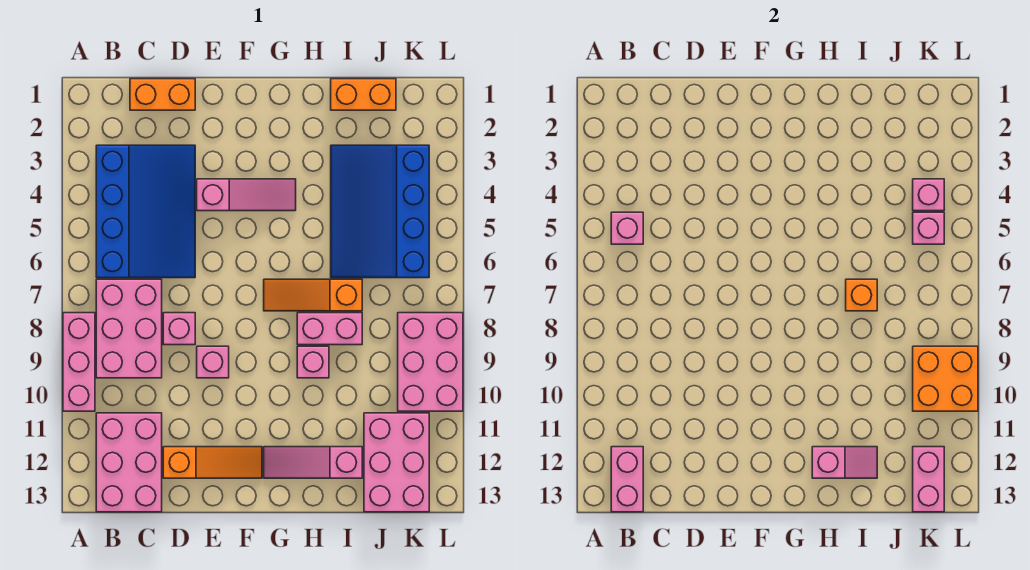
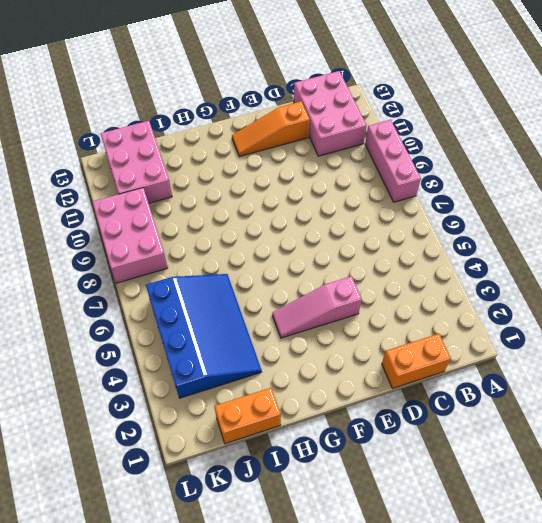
none -> blue slope B3:D6 level 1 top B
none -> pink brick B7:C9 level 1
none -> pink brick D8 level 1

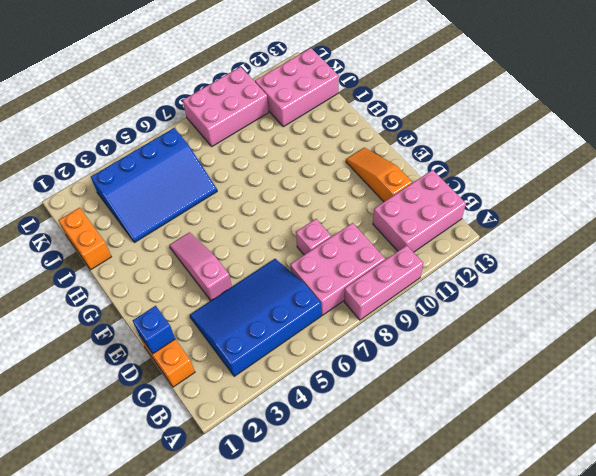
blue brick D1 level 2 -> none
none -> pink brick E9 level 1
none -> orange slope G7:I7 level 1 top I
none -> pink slope G12:I12 level 1 top I

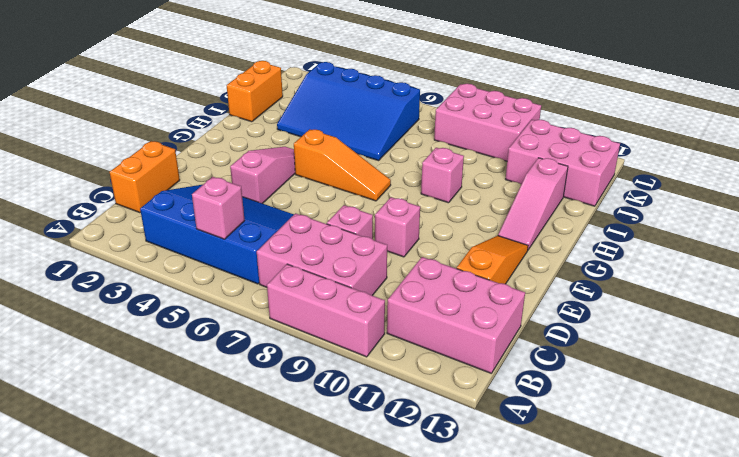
orange slope G5:G7 level 1 top 5 -> orange slope G7:I7 level 1 top I
none -> pink brick H8:I8 level 1
none -> pink brick B12:B13 level 2
none -> pink slope H12:I12 level 2 top H

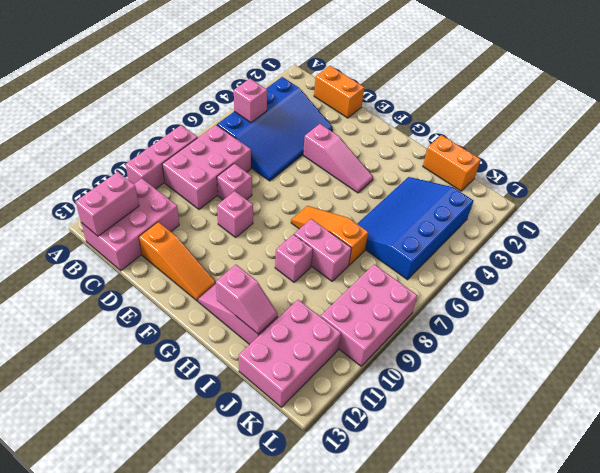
none -> orange brick I7 level 2
none -> pink brick K4 level 2
none -> pink brick K5 level 2

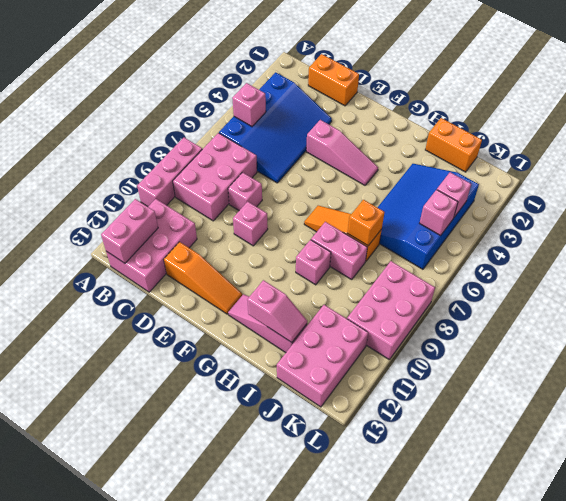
none -> orange brick K9:L10 level 2
none -> pink brick K12:K13 level 2

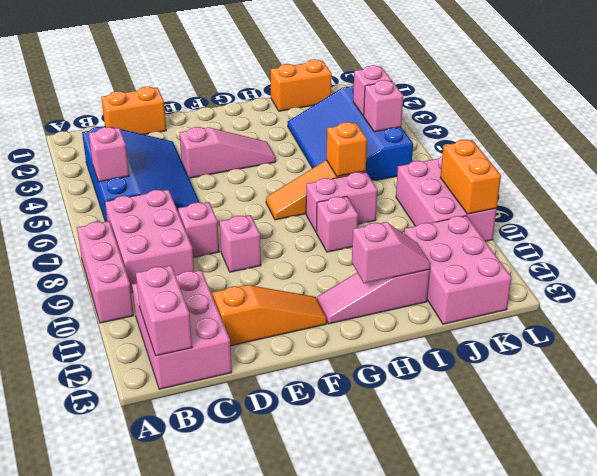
orange brick L9:L10 level 2 -> orange brick K9:L10 level 2
none -> pink brick K12:K13 level 2

